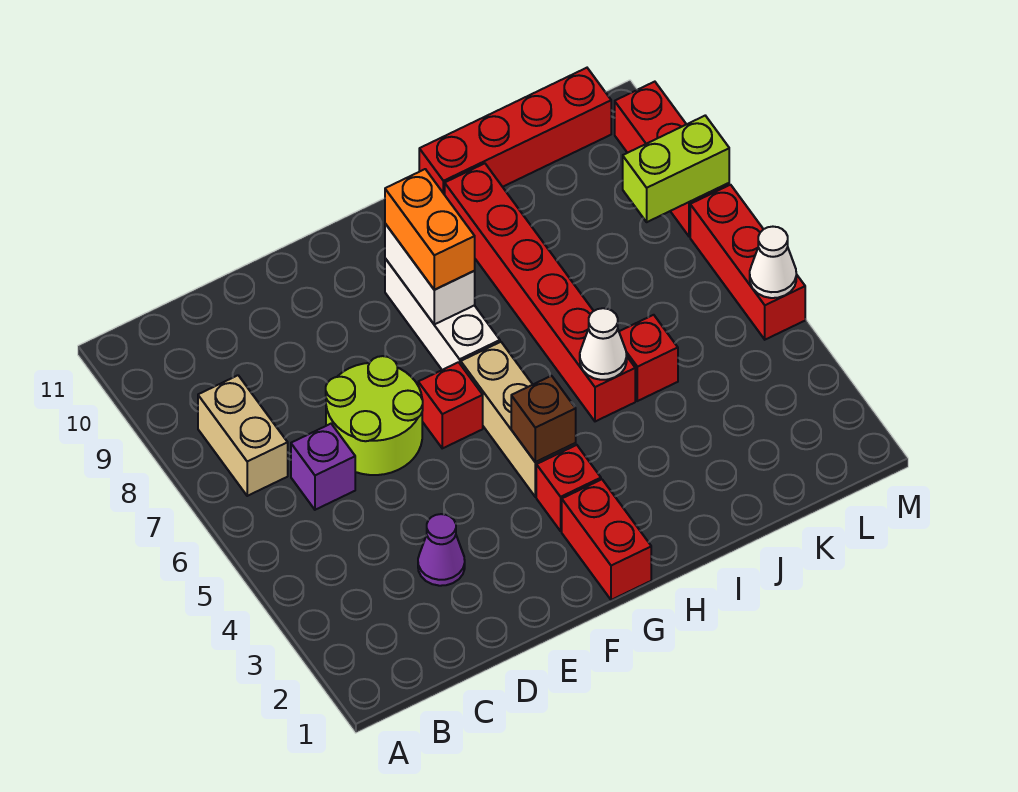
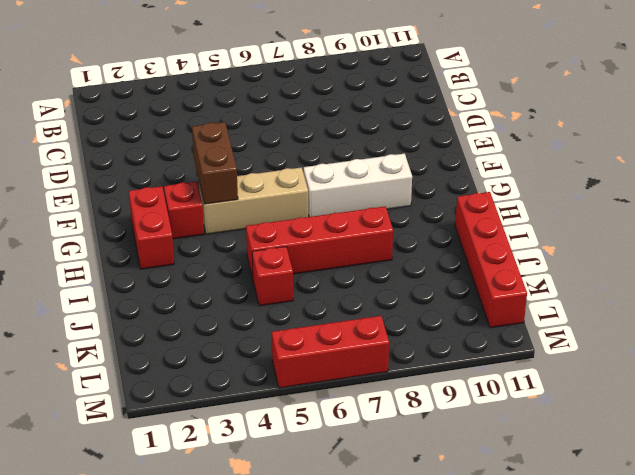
brown brick F4:G4 level 2 -> brown brick G4 level 2
red brick G2:H2 level 1 -> red brick G1:G2 level 1
red brick I5:I8 level 1 -> red brick I5:I10 level 1
none -> tan brick B7:B8 level 1
none -> purple brick C6 level 1
none -> purple cone D3 level 1

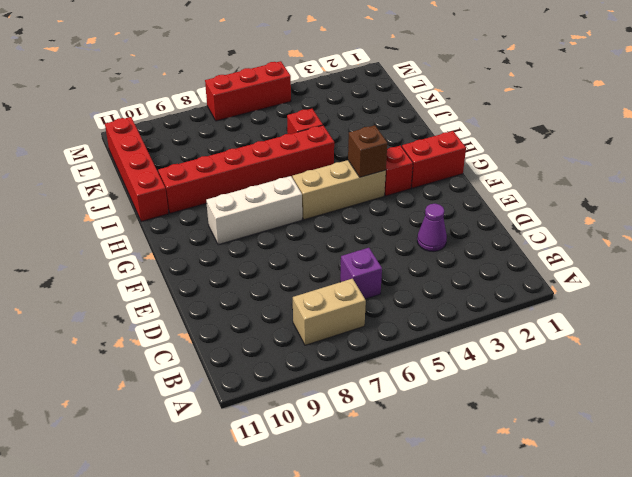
none -> lime round brick D6:E7 level 1
none -> red brick F6 level 1
none -> red brick M8:M10 level 1

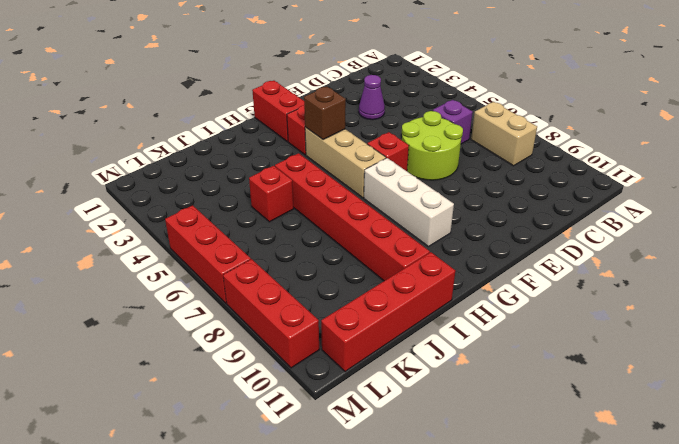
none -> white brick G8:G9 level 2
none -> white cone I5 level 2
none -> lime brick L8:M8 level 2

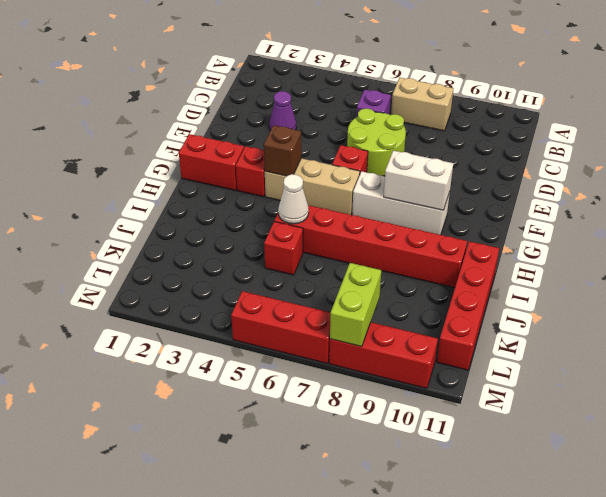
none -> white cone M5 level 2
none -> orange brick G8:G9 level 3

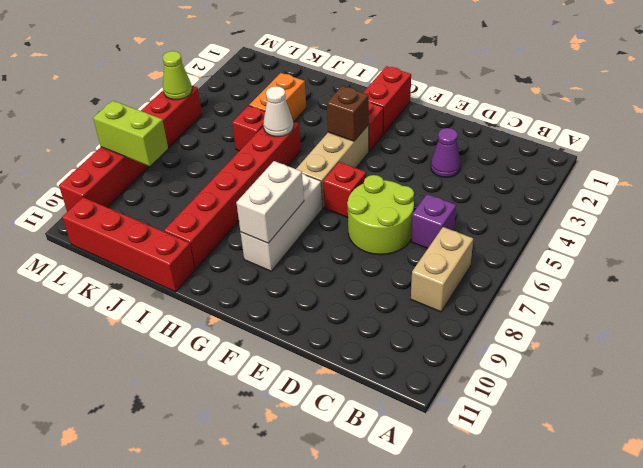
orange brick J3:J4 level 1 -> orange brick G8:G9 level 3
lime cone M5 level 2 -> white cone M5 level 2

